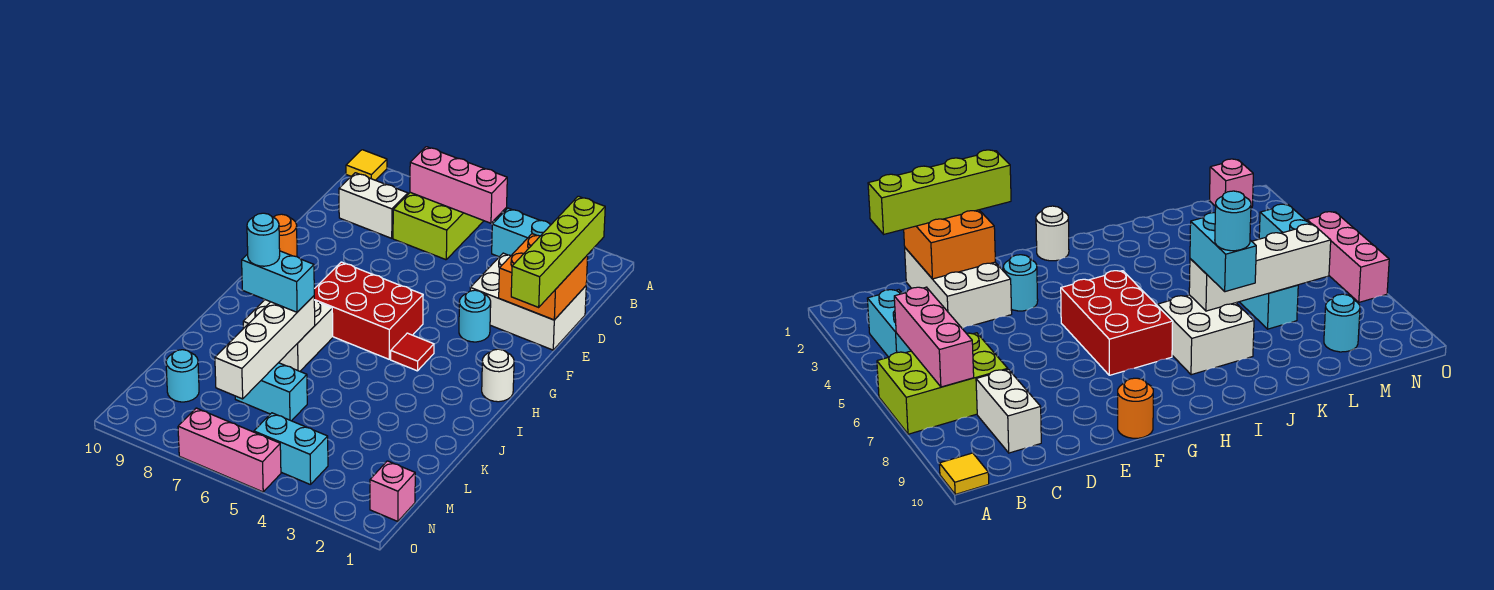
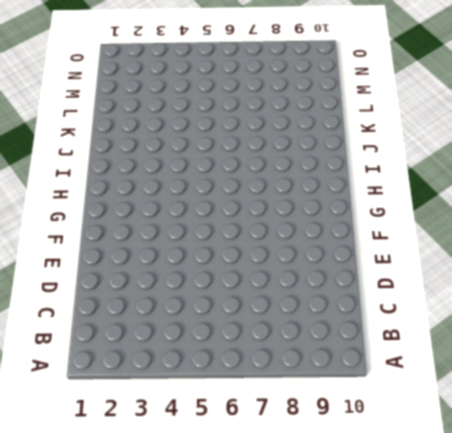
none -> lime brick A6:C7 level 1
none -> yellow tile A10 level 1
none -> cyan brick B3:B4 level 1

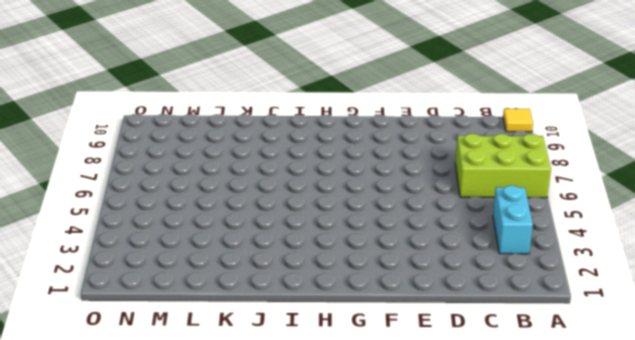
none -> white brick C8:C9 level 1
none -> white brick D1:E3 level 1
none -> cyan round brick F3 level 1

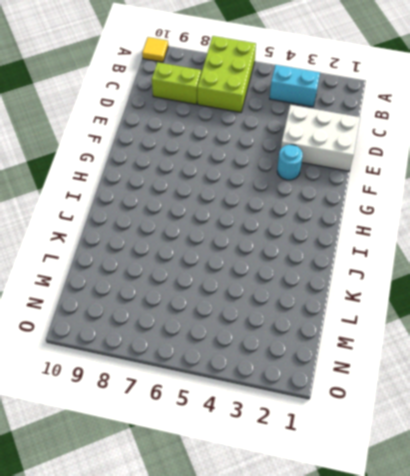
lime brick C8:C9 level 1 -> white brick C8:C9 level 1
none -> orange round brick F10 level 1
none -> red brick G5:H7 level 1
none -> white round brick H1 level 1

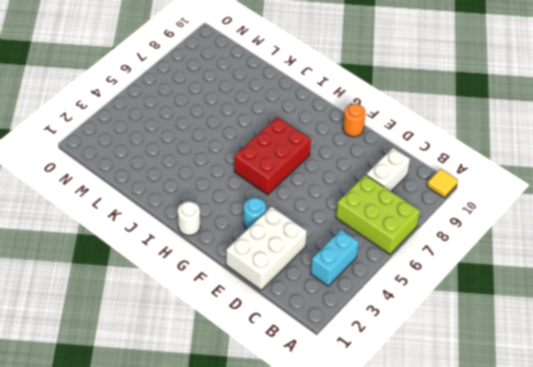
none -> red tile H4 level 1
none -> white brick I7:J8 level 1
none -> cyan brick L6:L7 level 1

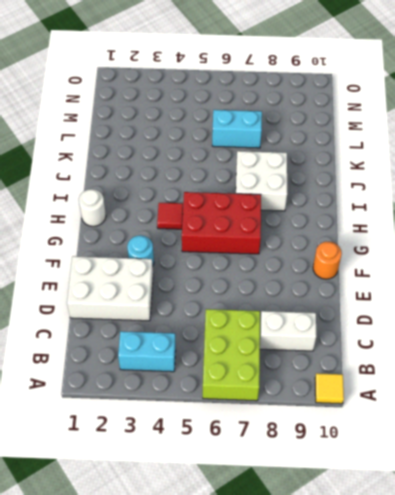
none -> cyan round brick M9 level 1
none -> pink brick N1 level 1
none -> cyan brick N4:N5 level 1

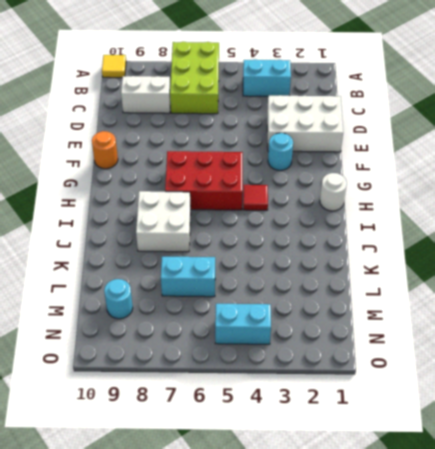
none -> pink brick N1 level 1
none -> pink brick O5:O7 level 1
none -> pink brick B5:B7 level 2

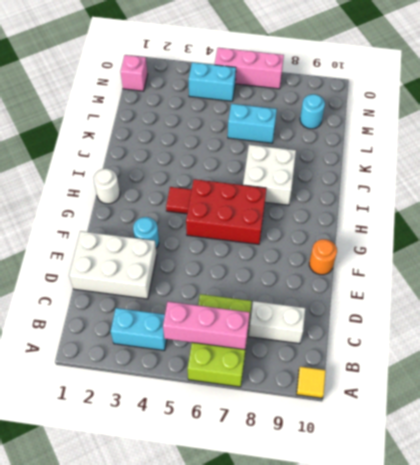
none -> orange brick D1:E2 level 2
none -> white brick J7:M7 level 2
none -> lime brick C1:F1 level 3

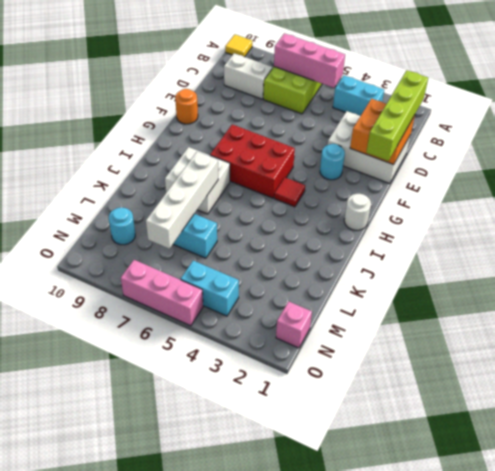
none -> cyan brick J7:J8 level 3
none -> cyan round brick J8 level 4

